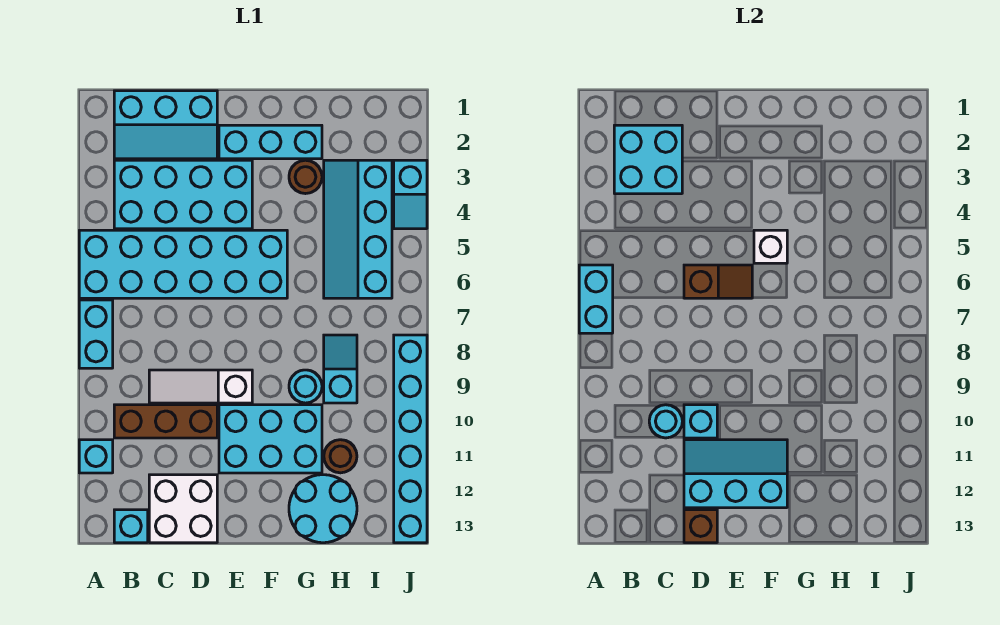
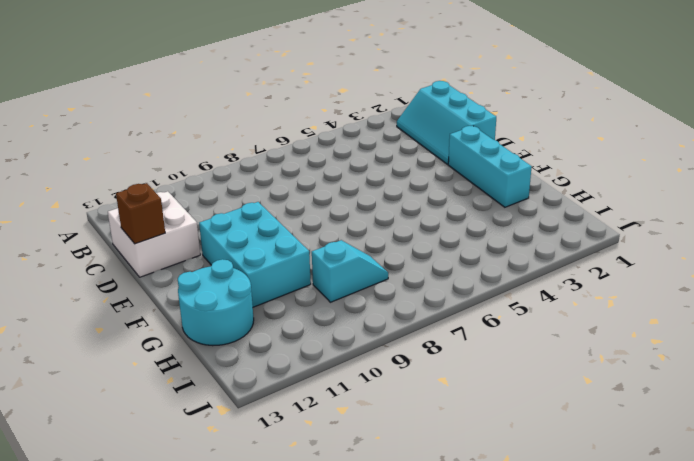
none -> cyan brick A5:F6 level 1
none -> cyan brick A7:A8 level 1
none -> cyan brick A11 level 1

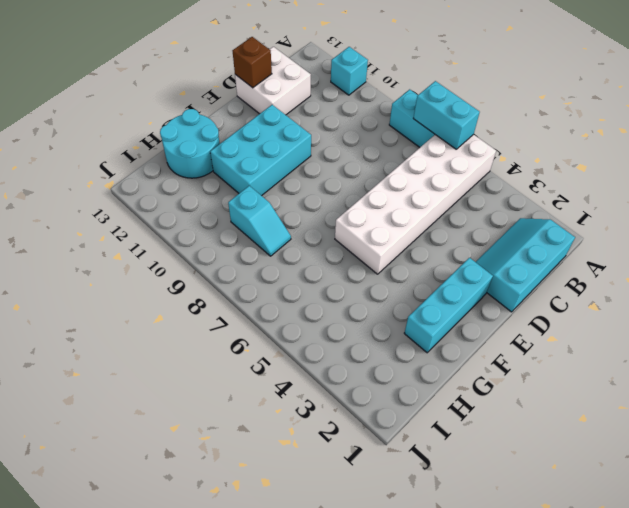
white brick A5:F6 level 1 -> cyan brick A5:F6 level 1
none -> cyan brick B3:E4 level 1
none -> brown brick B10:D10 level 1
none -> cyan brick B13 level 1

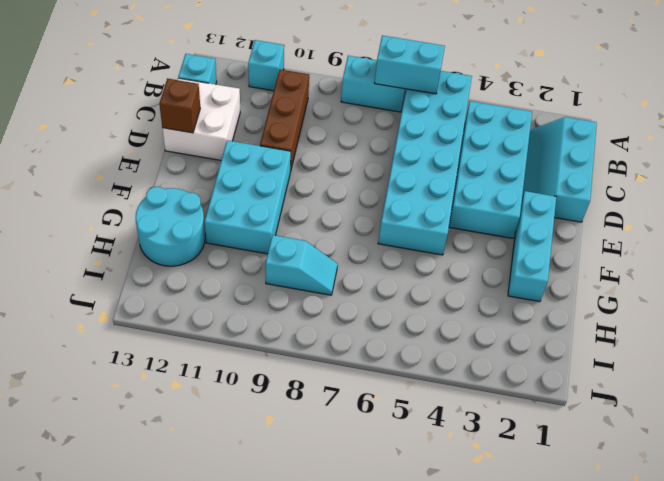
none -> white slope C9:E9 level 1 top E
none -> brown round brick G3 level 1
none -> cyan round brick G9 level 1

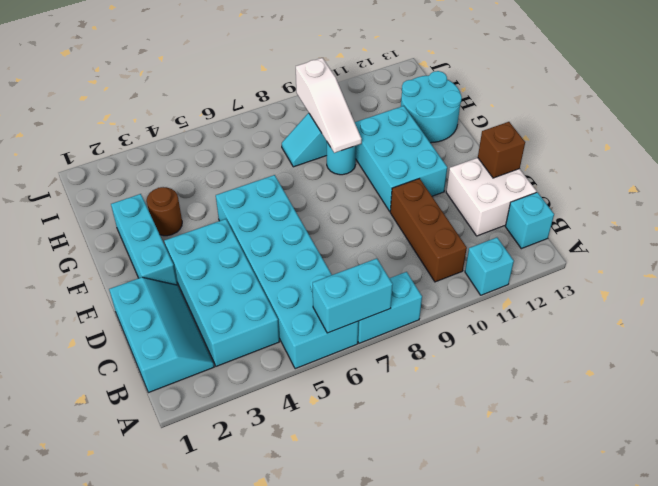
white slope G9:I9 level 2 top I -> white slope C9:E9 level 1 top E
none -> cyan slope H3:I6 level 1 top I
none -> brown round brick H11 level 1
none -> cyan slope J3:J4 level 1 top 3

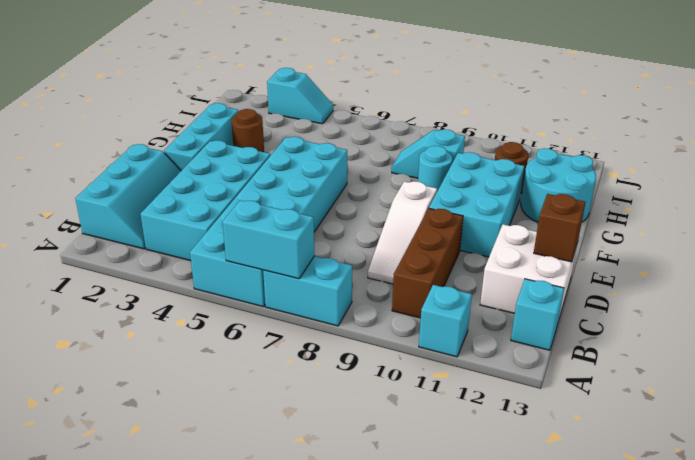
none -> cyan slope H3:I6 level 1 top I
none -> cyan brick J8:J13 level 1
none -> cyan brick B2:C3 level 2

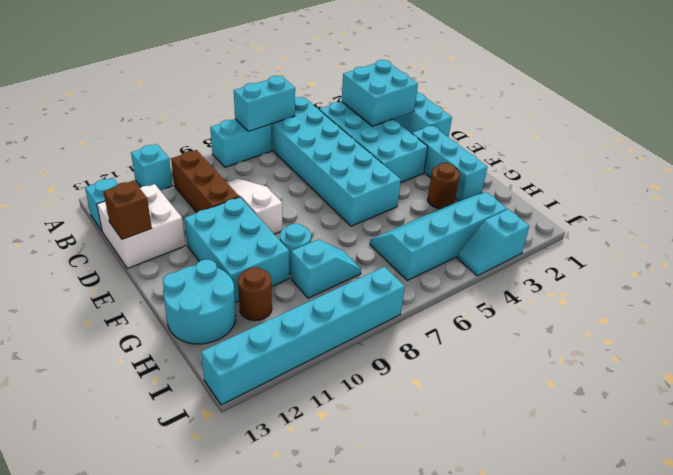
none -> cyan round brick C10 level 2
none -> brown slope D6:E6 level 2 top D
none -> cyan brick D10 level 2

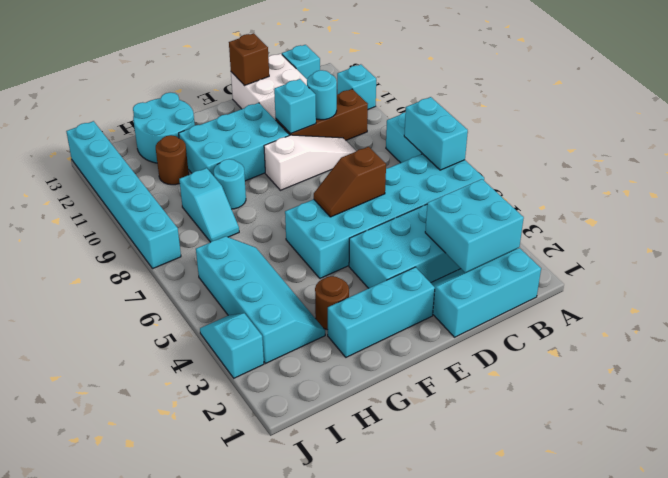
none -> cyan slope D11:F12 level 2 top 12
none -> white brick F5 level 2

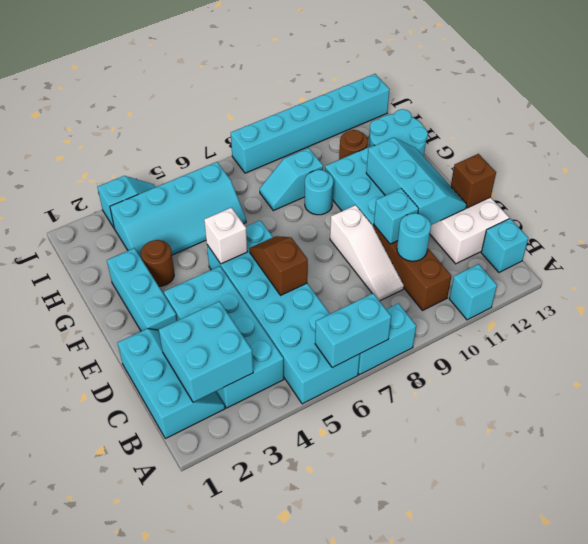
cyan slope D11:F12 level 2 top 11 -> cyan slope D11:F12 level 2 top 12

